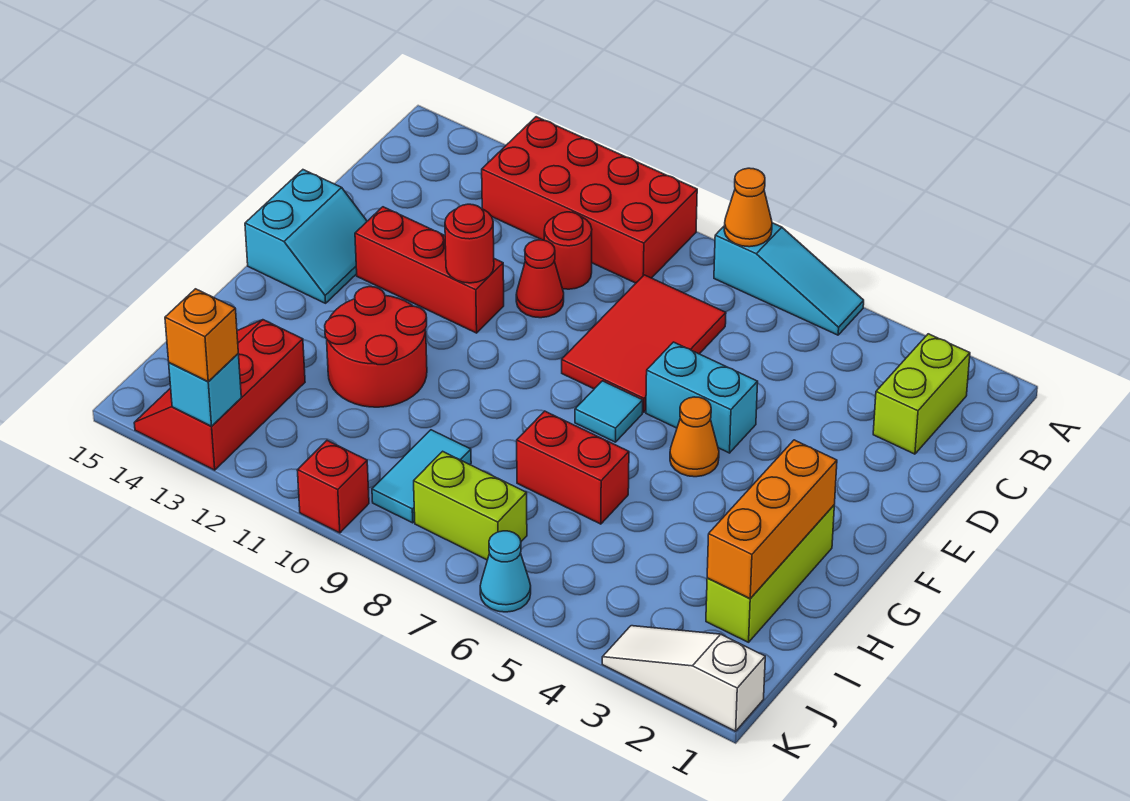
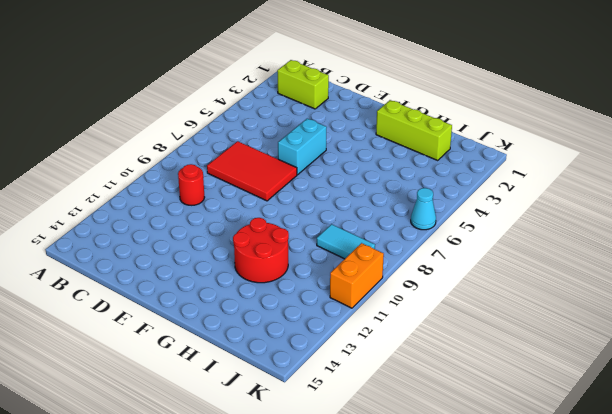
orange brick K10:K11 level 1 -> red brick K10 level 1
none -> cyan slope A5:A7 level 1 top 7
none -> red brick A9:B12 level 1
none -> red cone D10 level 1

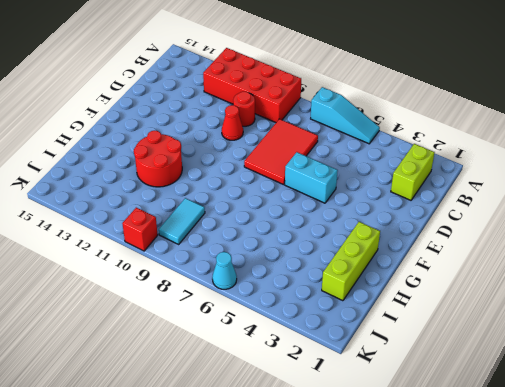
none -> red brick E11:E13 level 1
none -> cyan slope E14:F15 level 1 top 15
none -> orange cone F5 level 1

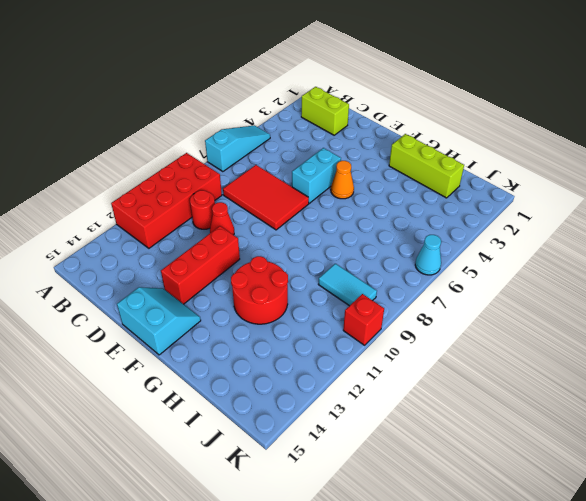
none -> cyan tile F7 level 1
none -> red brick H6:H7 level 1
none -> red slope I13:K14 level 1 top 13

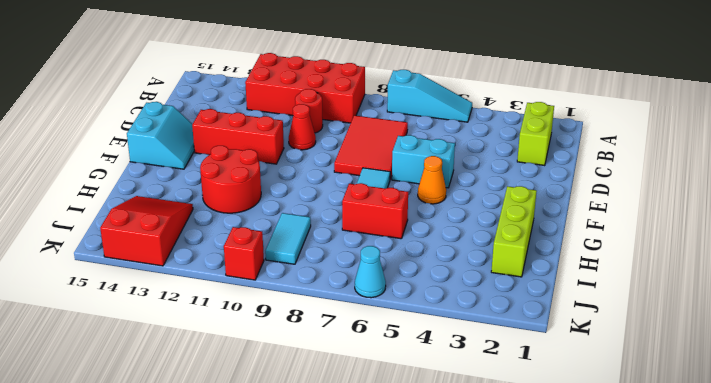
red slope I13:K14 level 1 top K -> red slope I13:K14 level 1 top 13
none -> lime brick J7:J8 level 1
none -> white slope K1:K3 level 1 top 1
none -> orange cone A7 level 2

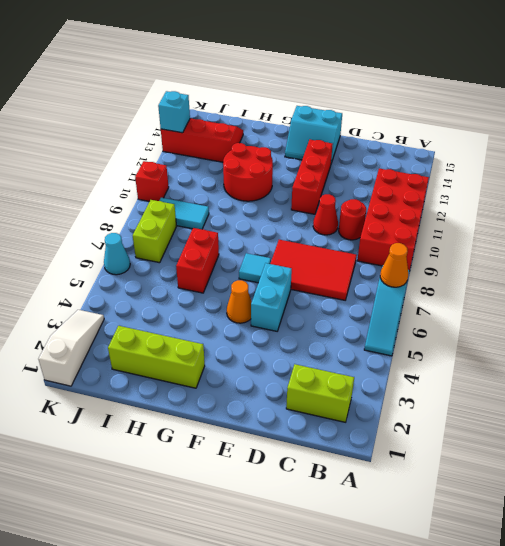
none -> red round brick E11 level 2
none -> orange brick G2:I2 level 2
none -> orange brick K13 level 3

